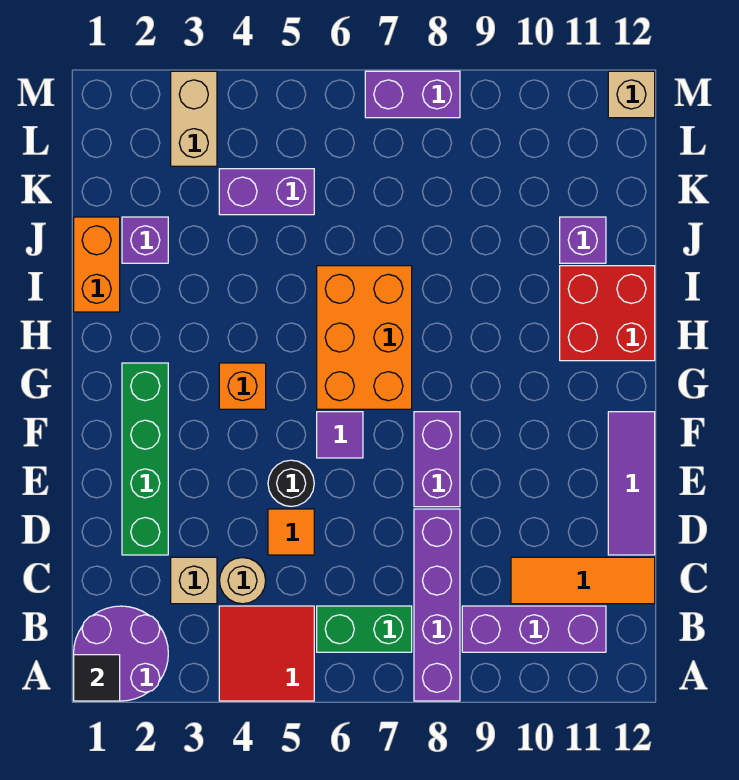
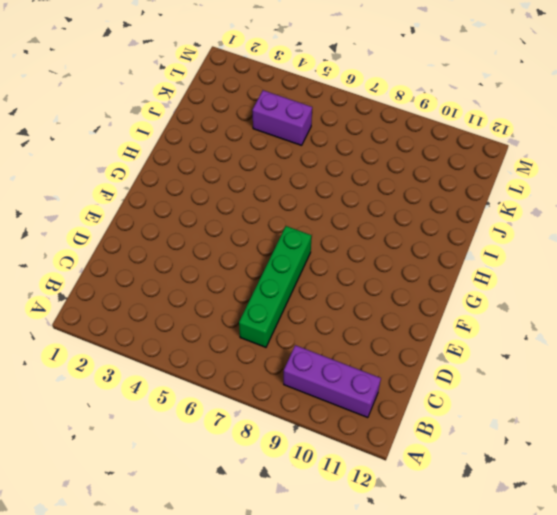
green brick C7:F7 level 1 -> green brick D2:G2 level 1
none -> purple round brick A1:B2 level 1
none -> red tile A4:B5 level 1
none -> purple brick A8:D8 level 1

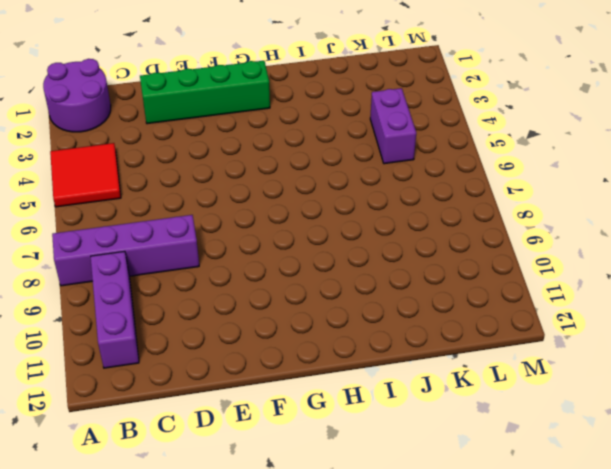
none -> green brick B6:B7 level 1
none -> tan brick C3 level 1
none -> tan round brick C4 level 1

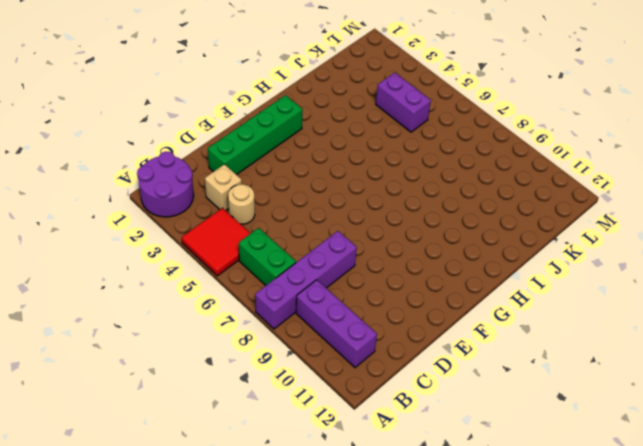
none -> orange tile C10:C12 level 1
none -> orange tile D5 level 1
none -> purple tile D12:F12 level 1

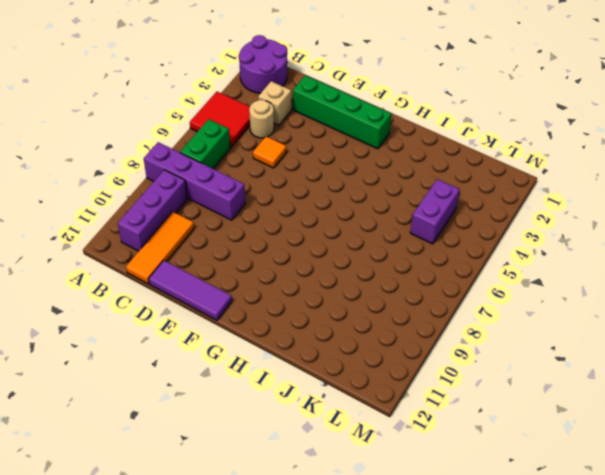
none -> black round brick E5 level 1
none -> purple brick E8:F8 level 1
none -> purple tile F6 level 1

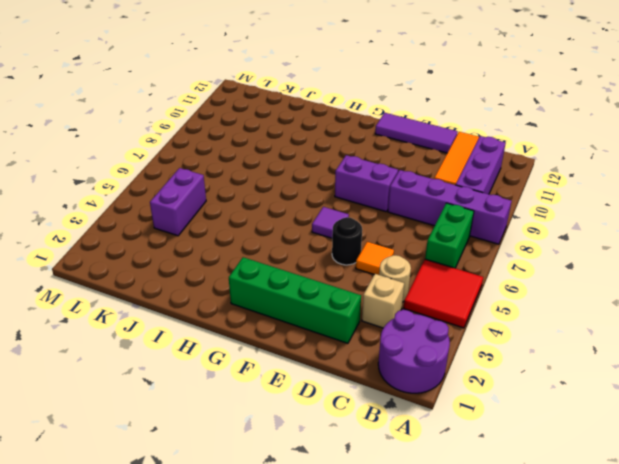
none -> orange brick G4 level 1
none -> orange brick G6:I7 level 1
none -> red brick H11:I12 level 1

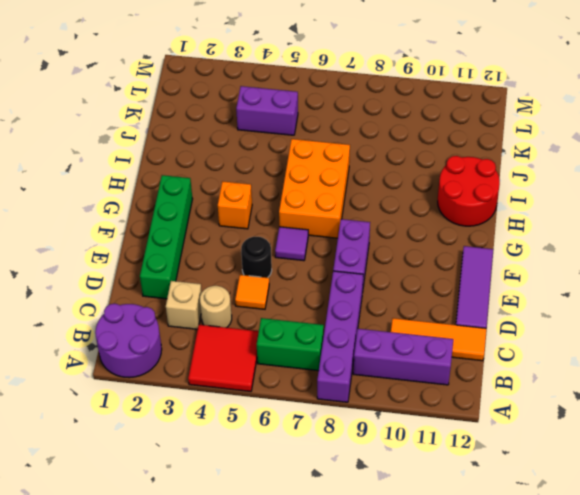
red round brick H11:I12 level 1 -> red brick H11:I12 level 1
none -> orange brick I1:J1 level 1
none -> purple brick J2 level 1
none -> purple brick J11 level 1

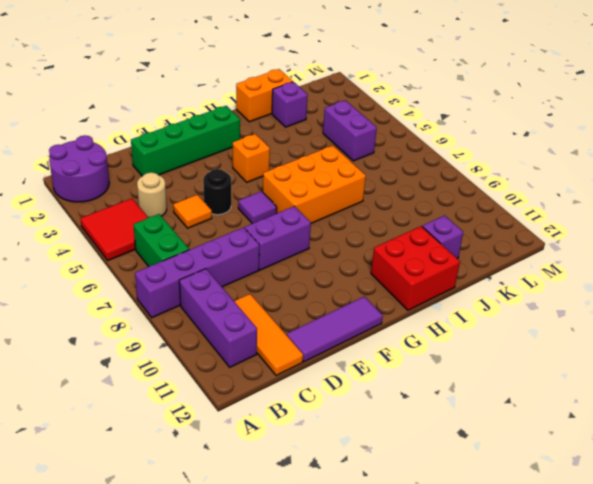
none -> tan brick C3 level 1
none -> tan brick L3:M3 level 1
none -> purple brick M7:M8 level 1

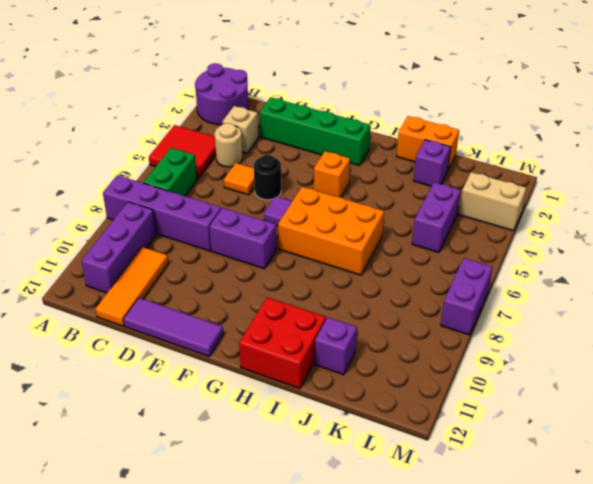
none -> tan brick M12 level 1
none -> black tile A1 level 2

